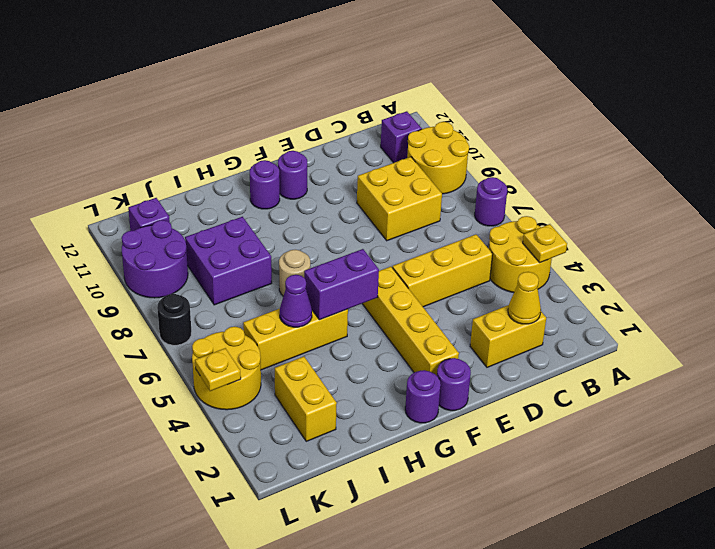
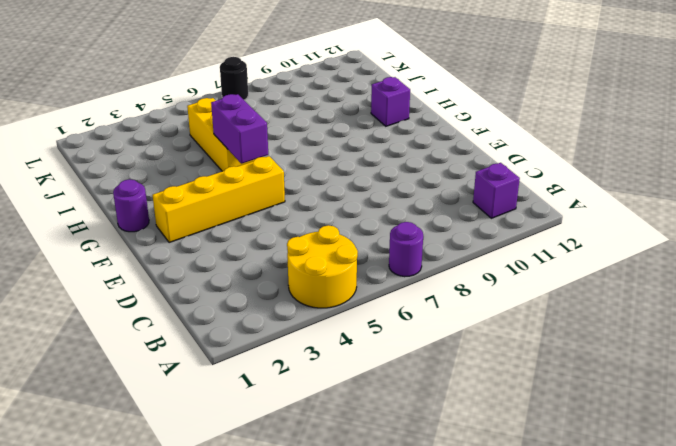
purple brick H11 level 1 -> purple brick K11 level 1
none -> yellow round brick A9:B10 level 1
none -> yellow brick C2:D2 level 1
none -> yellow brick C5:E5 level 1

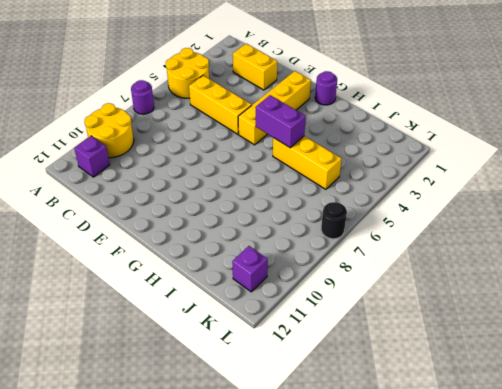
none -> yellow brick C8:D9 level 1
none -> purple round brick F1 level 1
none -> purple round brick F11 level 1

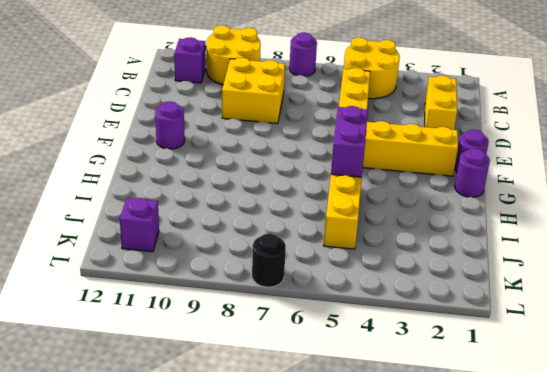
none -> purple round brick G11 level 1
none -> tan round brick H7 level 1
none -> purple brick I8:J9 level 1

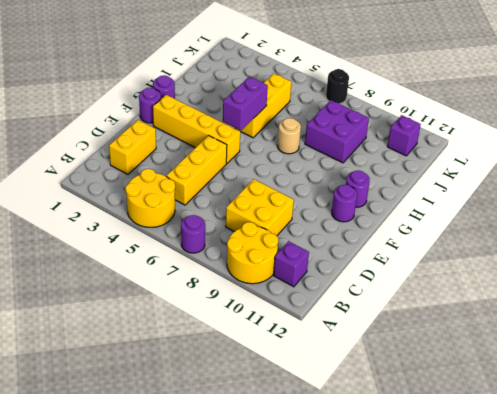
none -> yellow brick J2:J3 level 1
none -> yellow round brick K4:L5 level 1
none -> purple round brick K9:L10 level 1

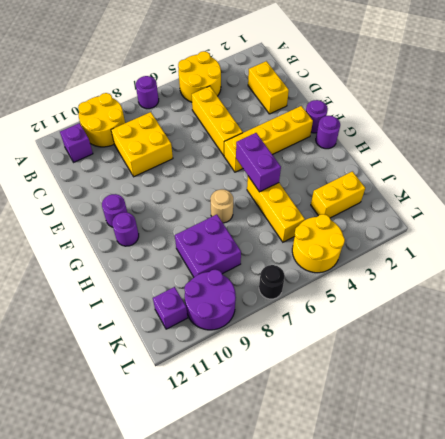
none -> yellow plate A4 level 2
none -> yellow cone C2 level 2
none -> purple cone I5 level 2

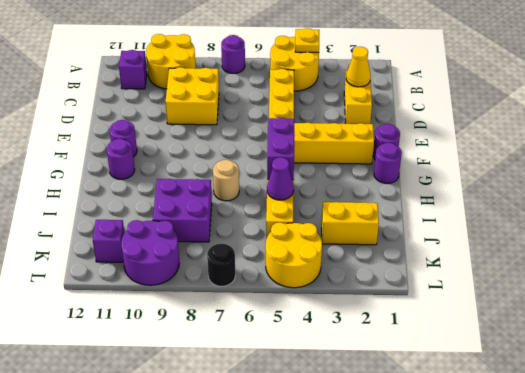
none -> yellow plate L4 level 2

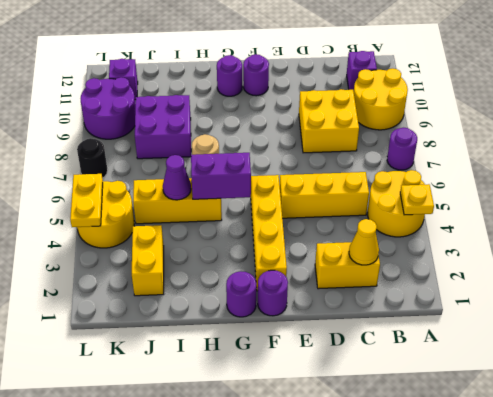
yellow plate L4:L5 level 2 -> yellow plate L4 level 2

